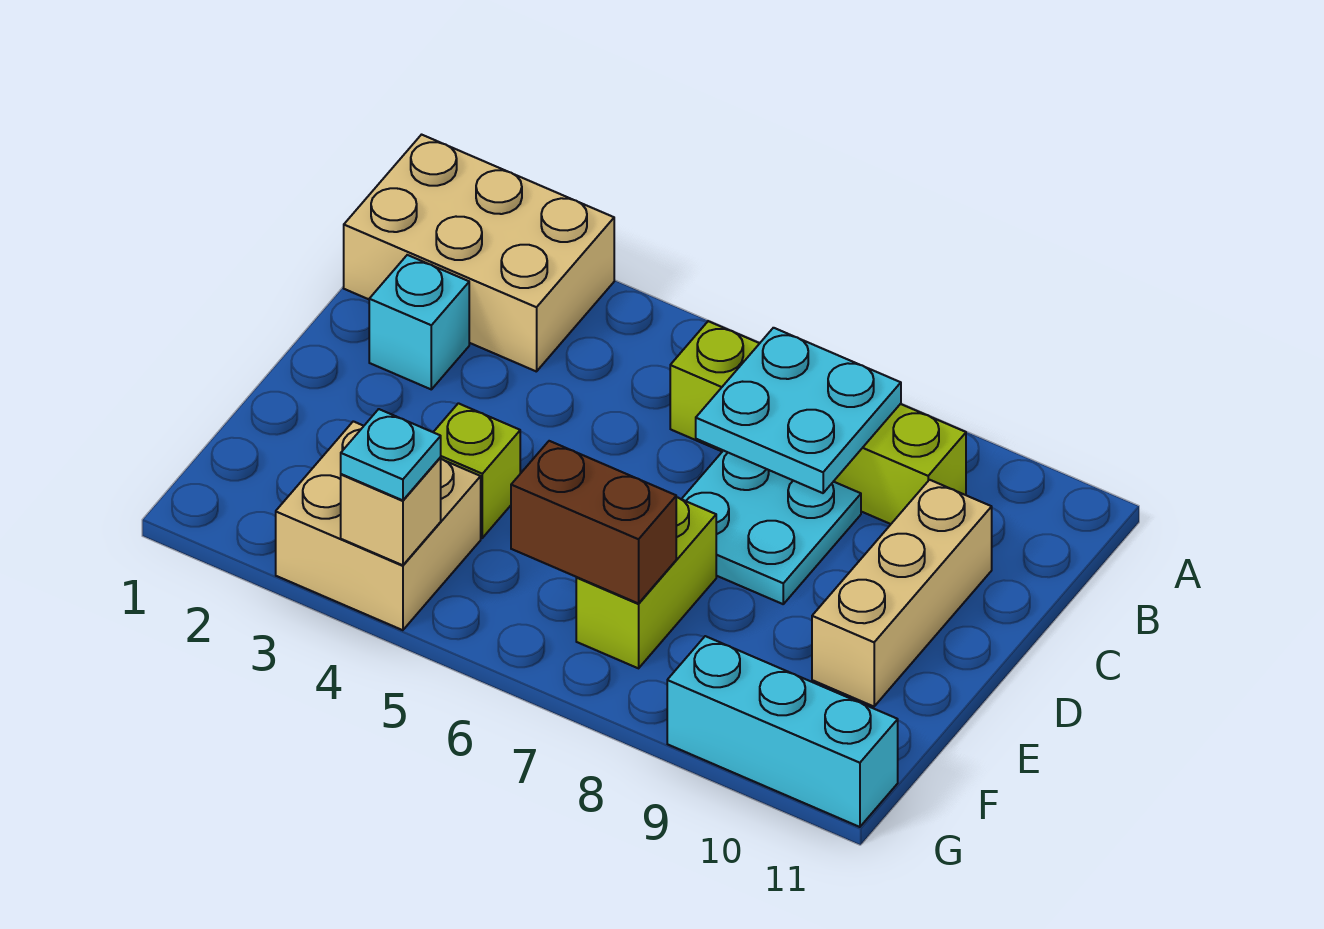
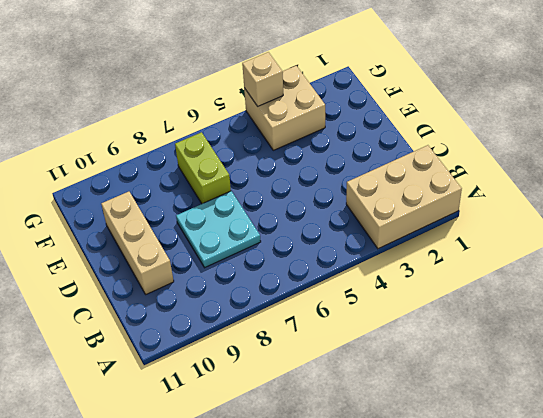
none -> lime brick B6:B9 level 1
none -> cyan brick C2 level 1
none -> lime brick E4 level 1

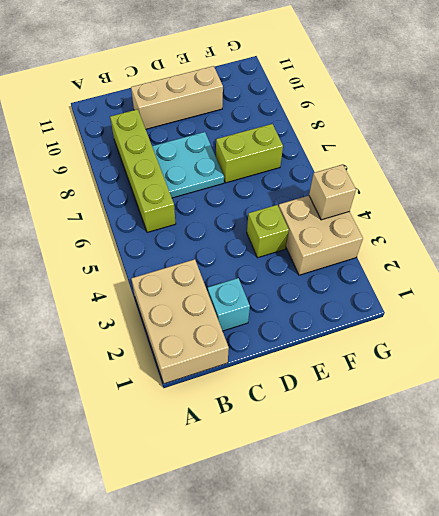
none -> cyan brick G9:G11 level 1
none -> cyan plate B7:C8 level 2
none -> brown brick F6:F7 level 2

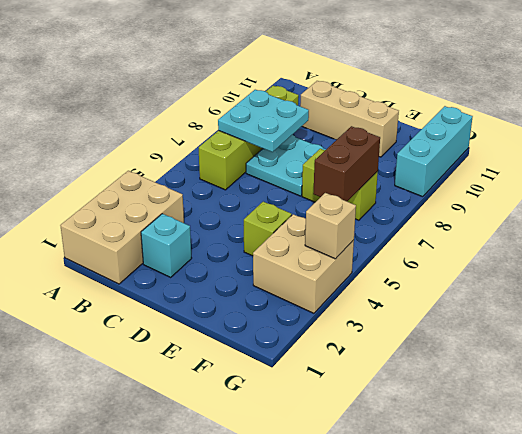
none -> cyan plate G4 level 3

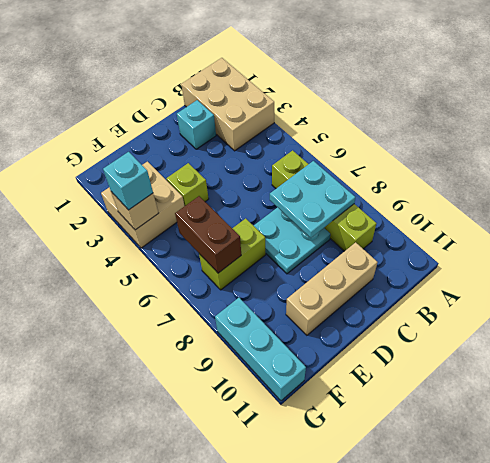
cyan brick G4 level 3 -> cyan plate G4 level 3

